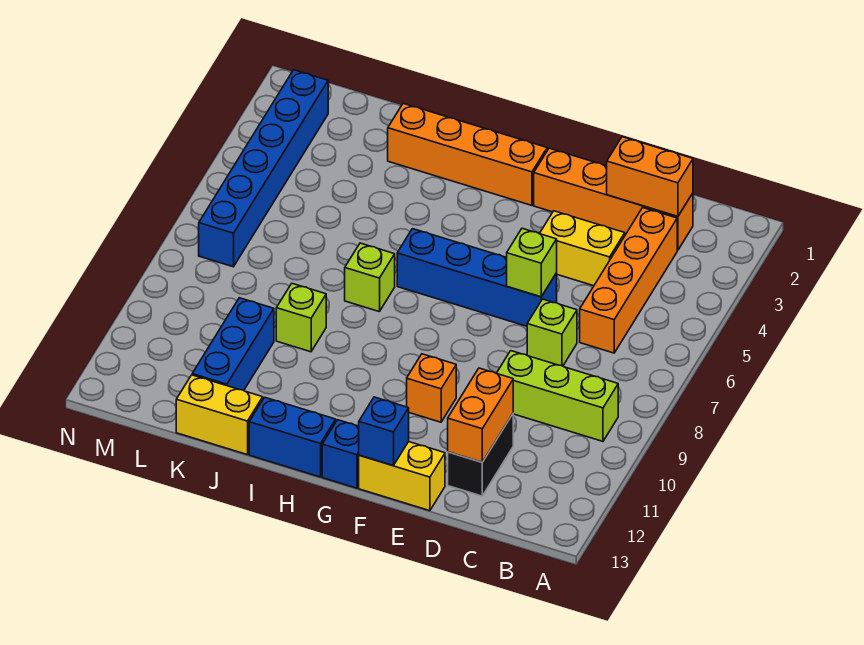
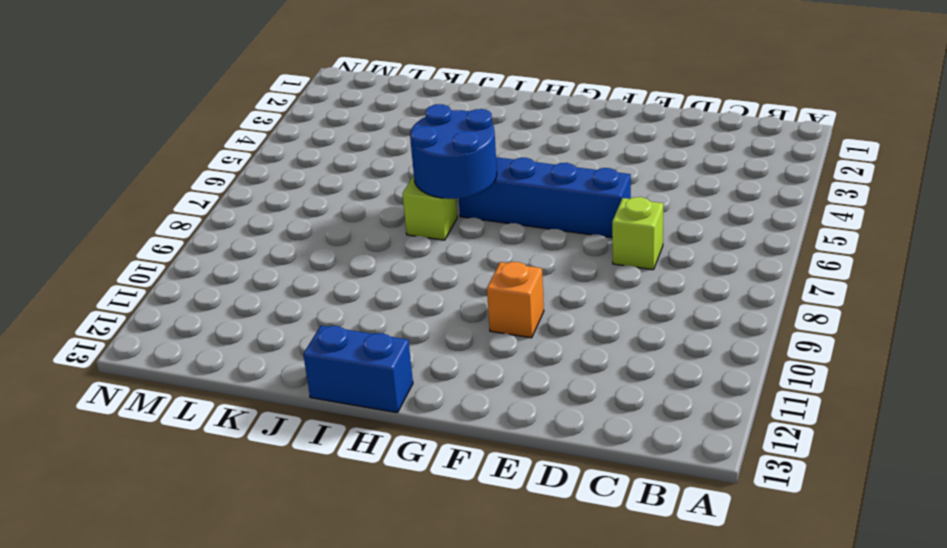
blue round brick H6:I7 level 2 -> none
none -> lime brick B9:D9 level 1
none -> orange brick C2:F2 level 1
none -> orange brick C3:C6 level 1

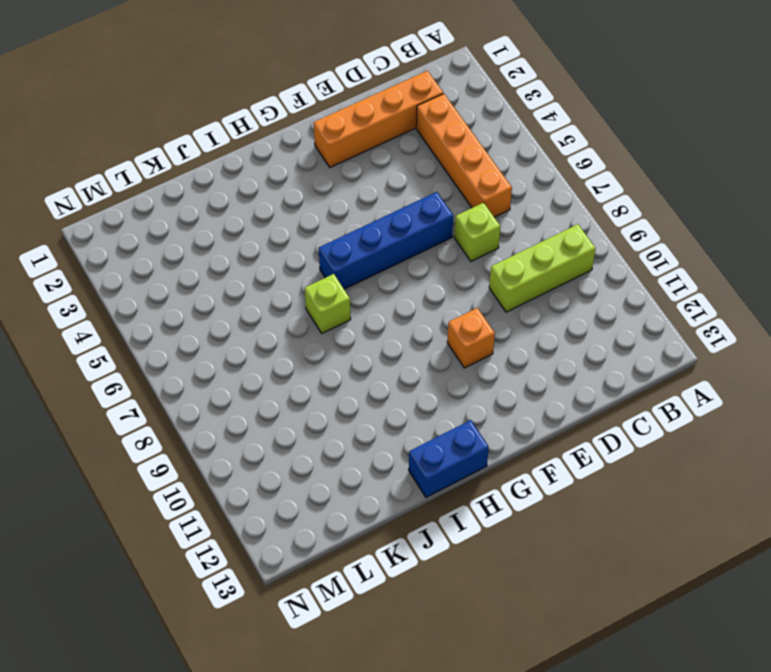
none -> yellow brick D4:E4 level 1
none -> black brick D11:D12 level 1
none -> yellow brick E13:F13 level 1

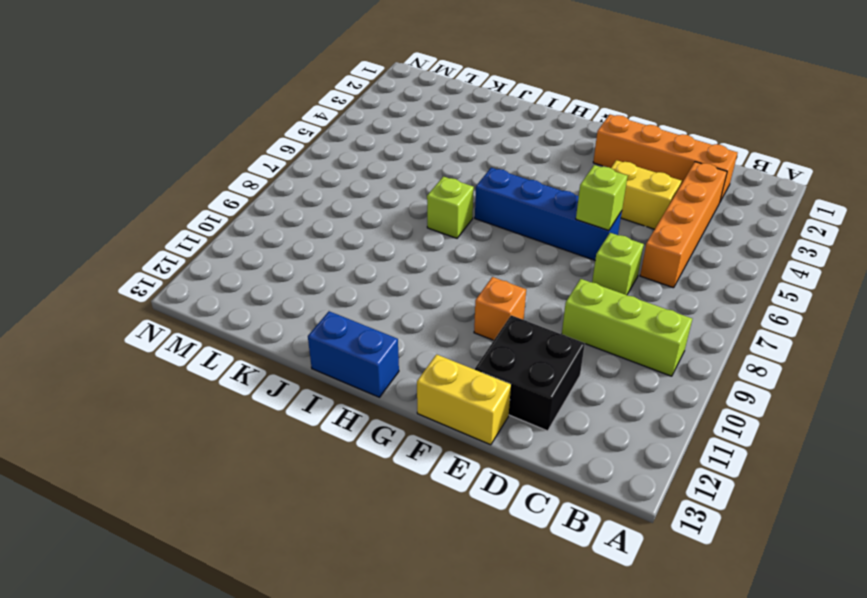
black brick D11:E12 level 1 -> black brick D11:D12 level 1
none -> orange brick G2:J2 level 1
none -> blue brick G13 level 1
none -> lime brick J9 level 1

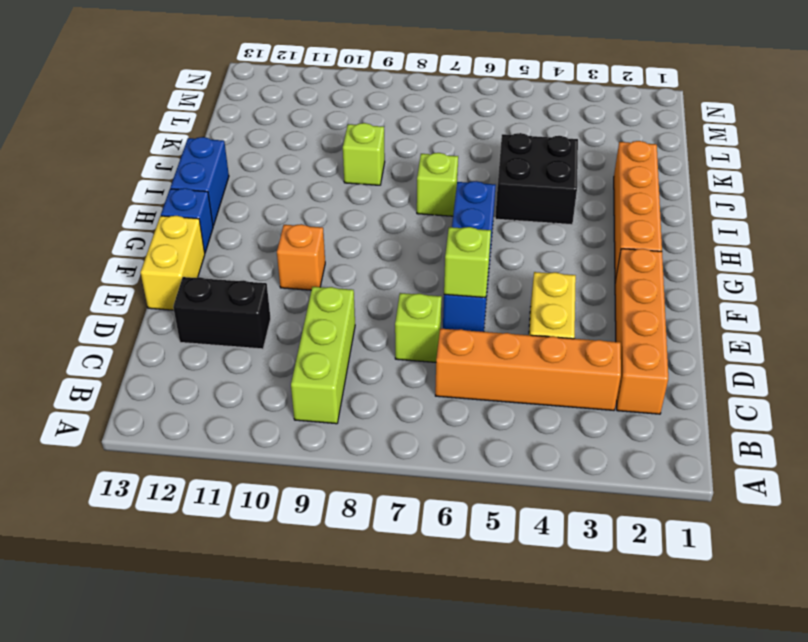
black brick I4:J5 level 1 -> none
none -> yellow brick J13:K13 level 1
none -> blue brick K10:K12 level 1
none -> blue brick M2:M7 level 1

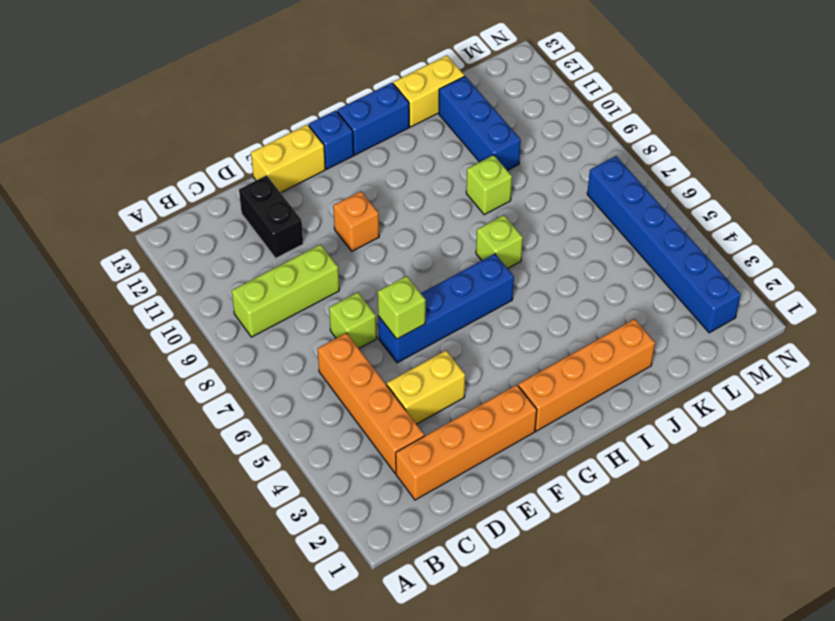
none -> orange brick C2:D2 level 2
none -> orange brick D11:D12 level 2
none -> blue brick F13 level 2

